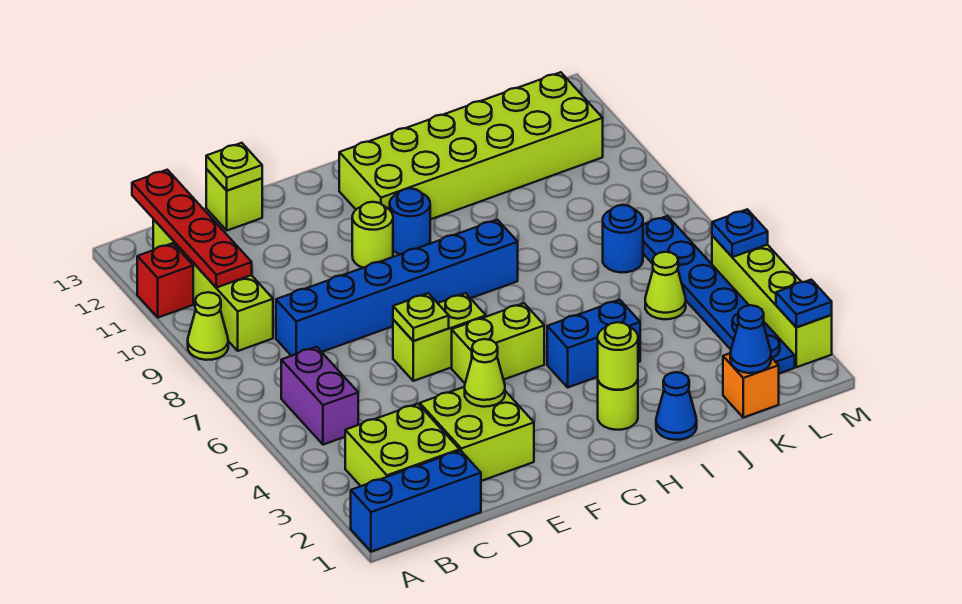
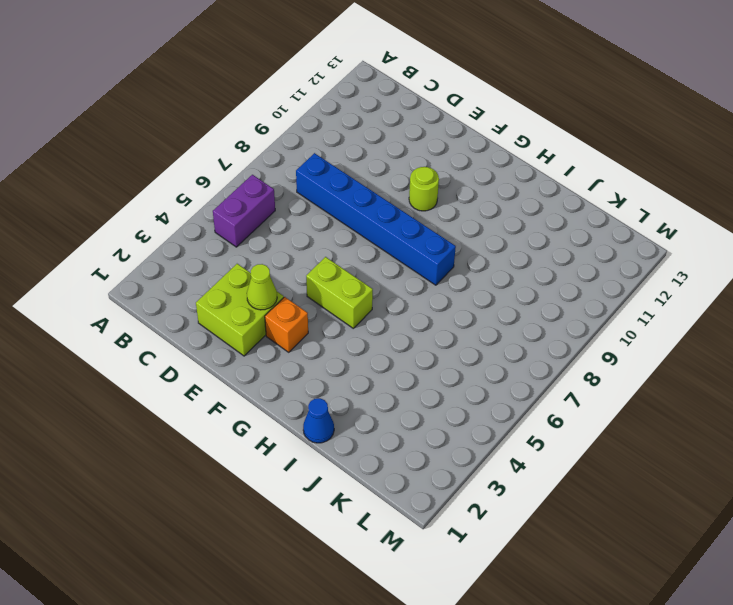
orange brick F3 level 1 -> orange brick K1 level 1
none -> blue brick A1:C1 level 1
none -> lime cone A9 level 1
none -> red brick A11 level 1
none -> lime brick B2:C3 level 1

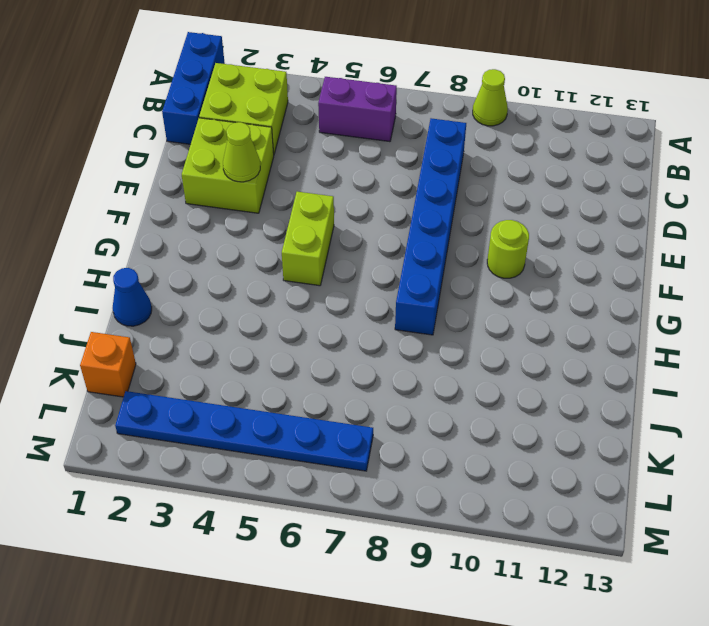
none -> red brick A11 level 1
none -> lime brick B9:B12 level 1
none -> lime brick D13 level 1
none -> lime brick E6:F6 level 1

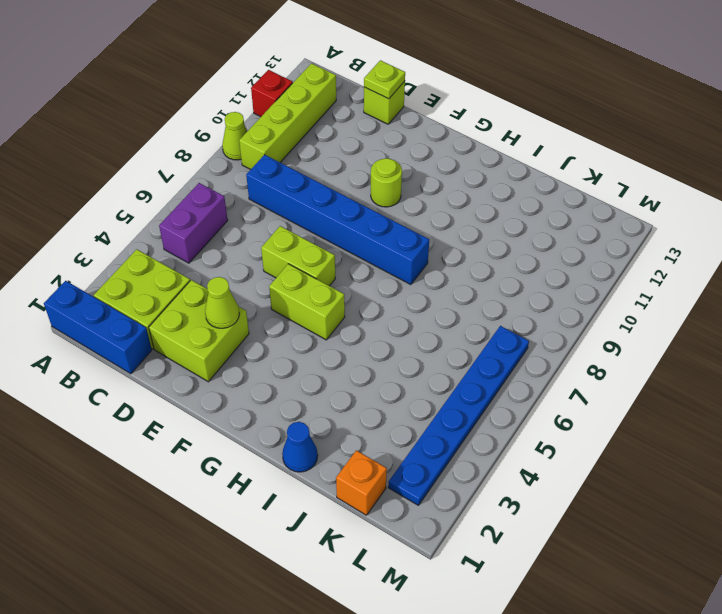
none -> blue round brick G10 level 1
none -> lime brick G11:L12 level 1
none -> lime round brick H2 level 1
none -> blue brick H4:I4 level 1

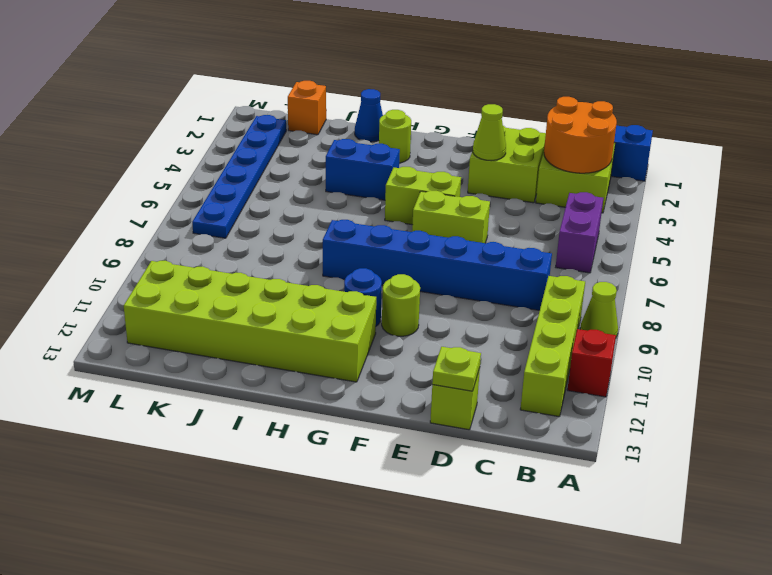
orange round brick B2:C3 level 2 -> none
none -> lime cone K5 level 1
none -> blue round brick K7 level 1
none -> lime brick M2:M5 level 1
none -> red plate B10:B13 level 2

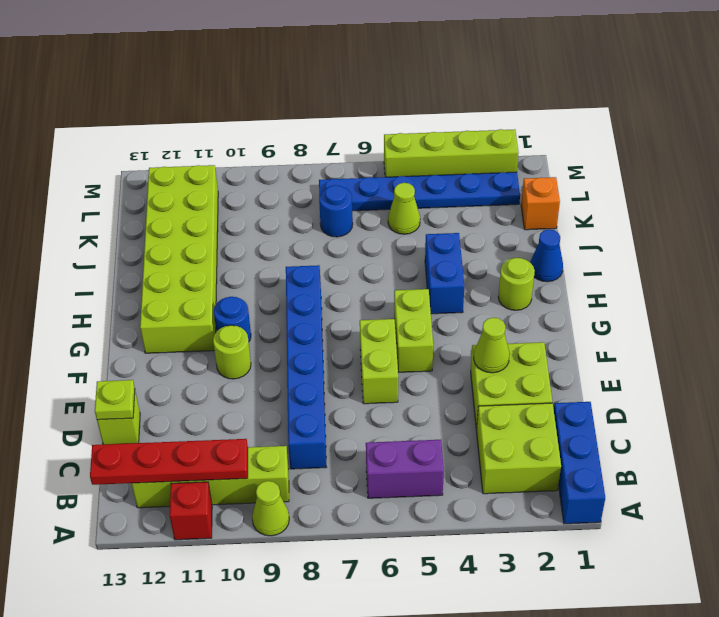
none -> lime plate E6 level 2
none -> lime round brick H2 level 2
none -> blue cone K1 level 2
none -> blue plate M2 level 2

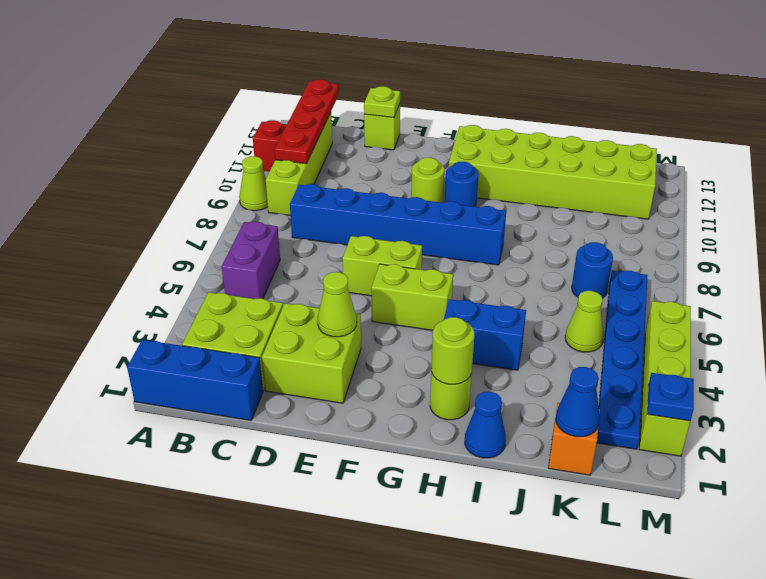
none -> lime plate E6 level 2
none -> blue plate M5 level 2

